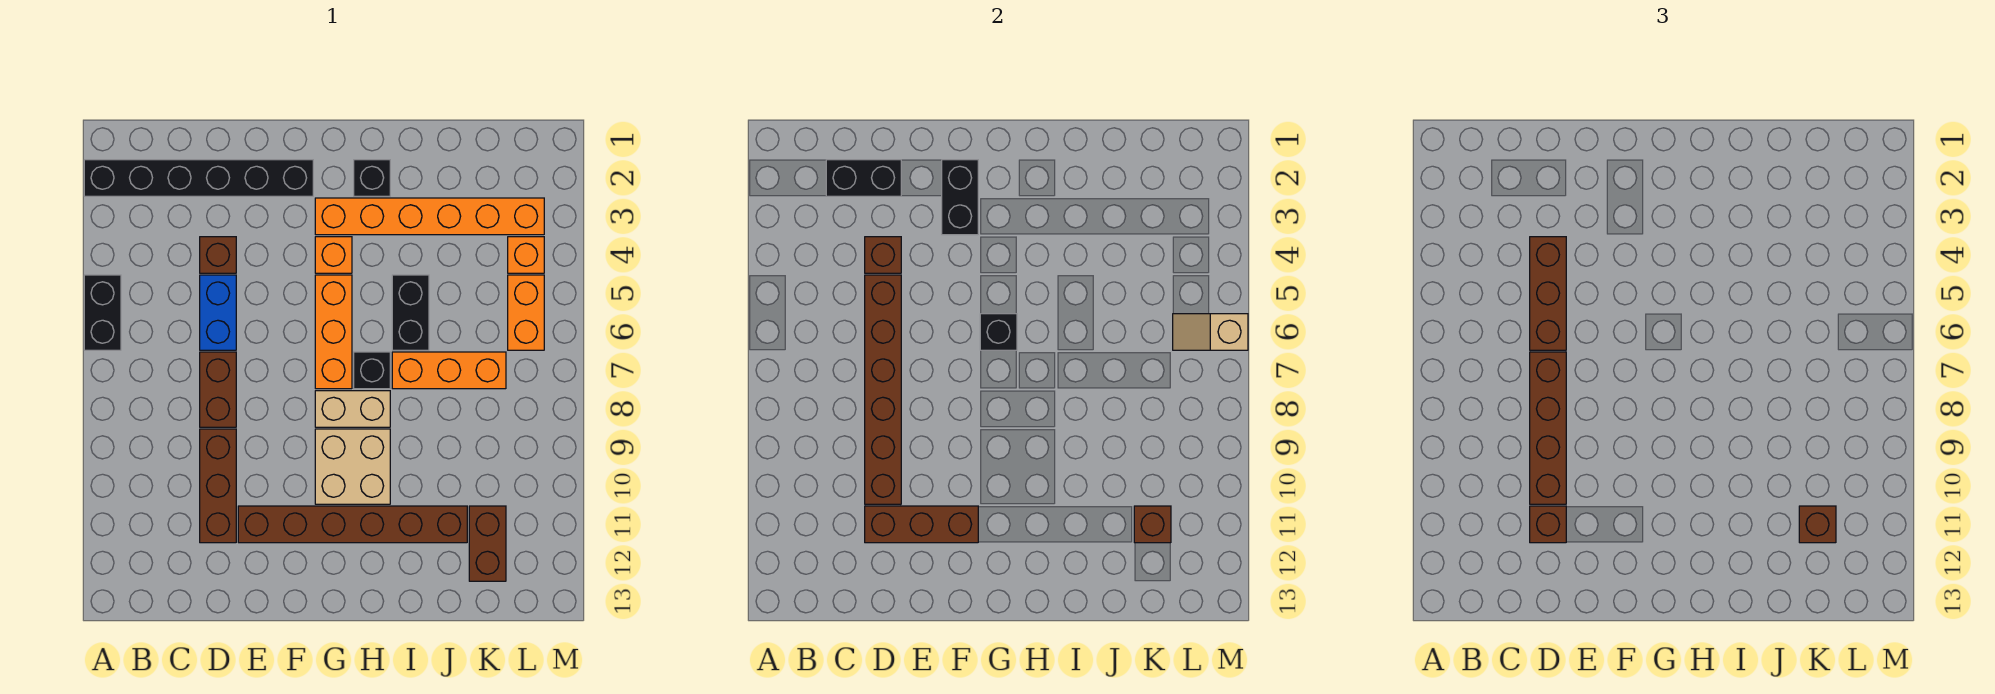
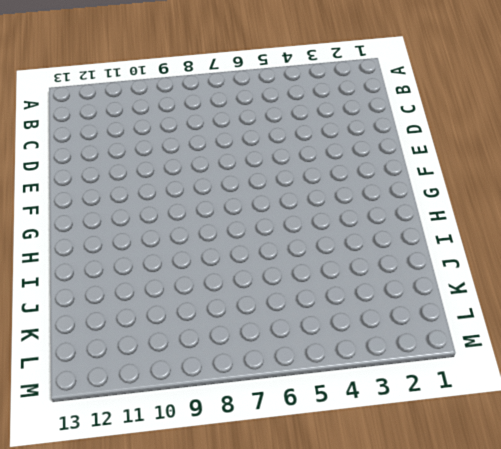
none -> black brick A2:F2 level 1
none -> black brick A5:A6 level 1
none -> brown brick D4 level 1
none -> blue brick D5:D6 level 1

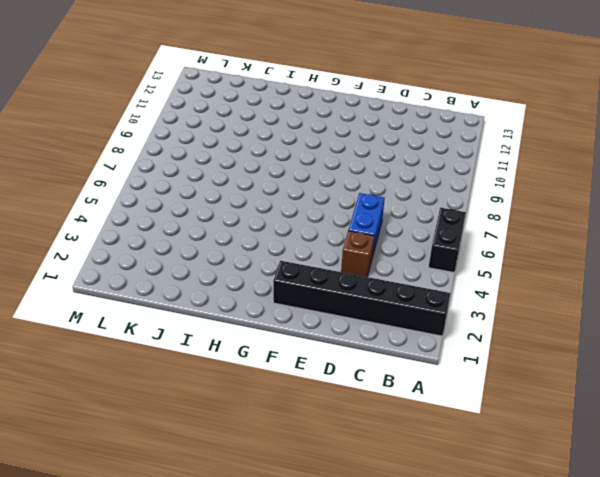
none -> brown brick D7:D8 level 1
none -> brown brick D9:D11 level 1
none -> brown brick E11:J11 level 1
none -> orange brick G3:L3 level 1

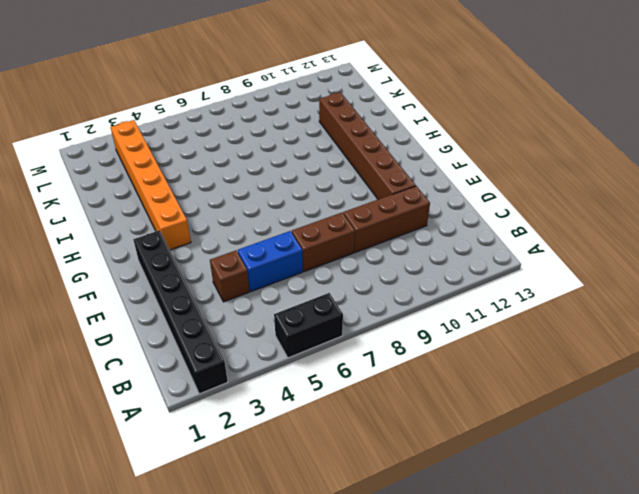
none -> orange brick G4 level 1
none -> orange brick G5:G7 level 1
none -> tan brick G8:H8 level 1
none -> tan brick G9:H10 level 1

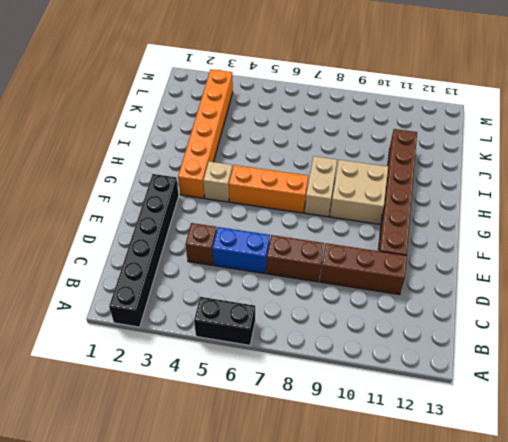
tan brick G4 level 1 -> orange brick G4 level 1
none -> black brick H2 level 1
none -> black brick H7 level 1
none -> black brick I5:I6 level 1
none -> orange brick I7:K7 level 1

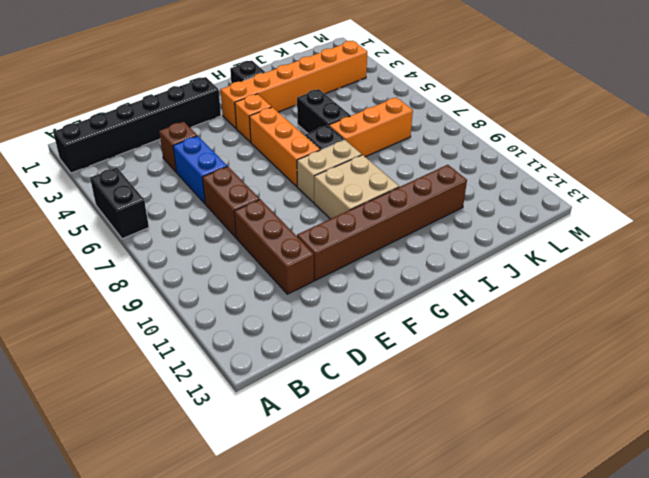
none -> brown brick K11:K12 level 1
none -> orange brick L4 level 1
none -> orange brick L5:L6 level 1
none -> black brick C2:D2 level 2

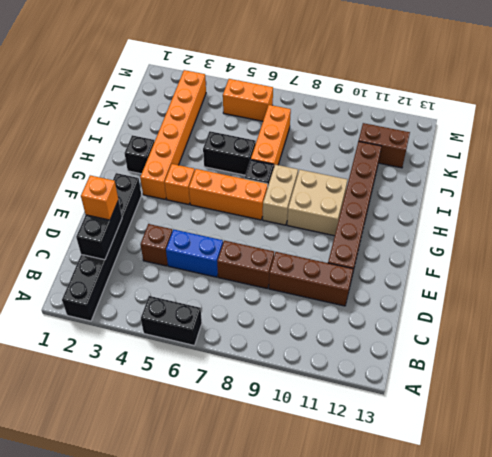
orange brick D2 level 3 -> orange brick L4 level 1
none -> brown brick D4 level 2
none -> brown brick D5:D10 level 2
none -> brown brick D11:F11 level 2
none -> black brick F2:F3 level 2

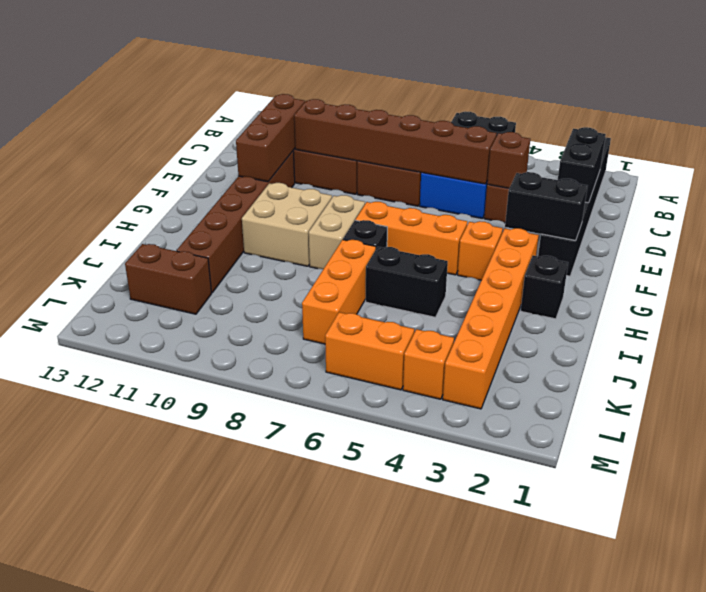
none -> black brick G6 level 2
none -> brown brick K11 level 2
none -> tan slope L6:M6 level 2 top M
none -> brown brick D4:D6 level 3

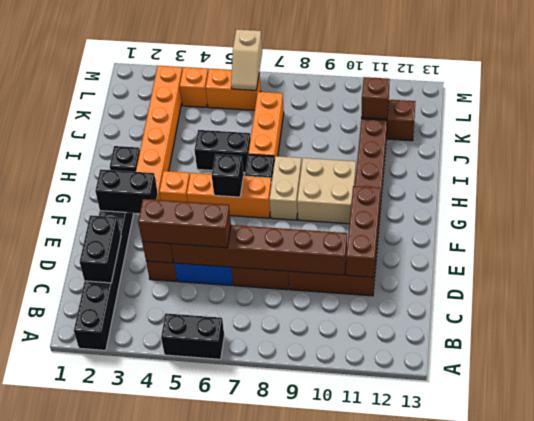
none -> brown brick D7:D10 level 3
none -> brown brick D11 level 3
none -> brown brick K11 level 3

